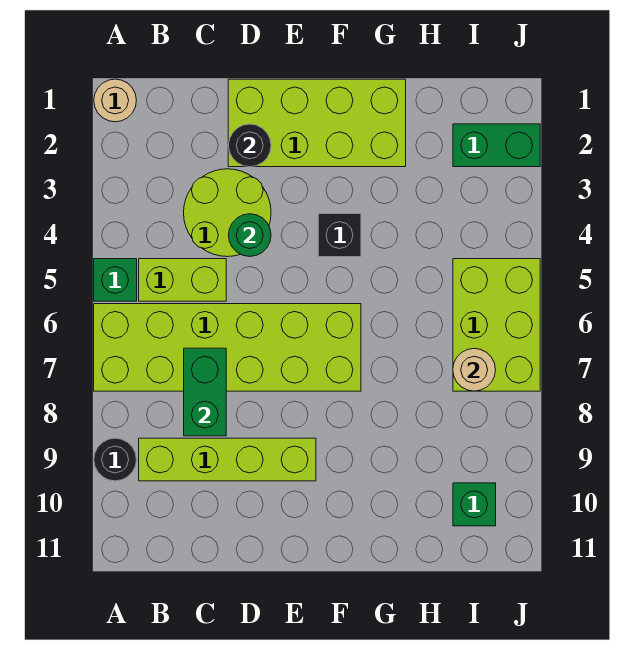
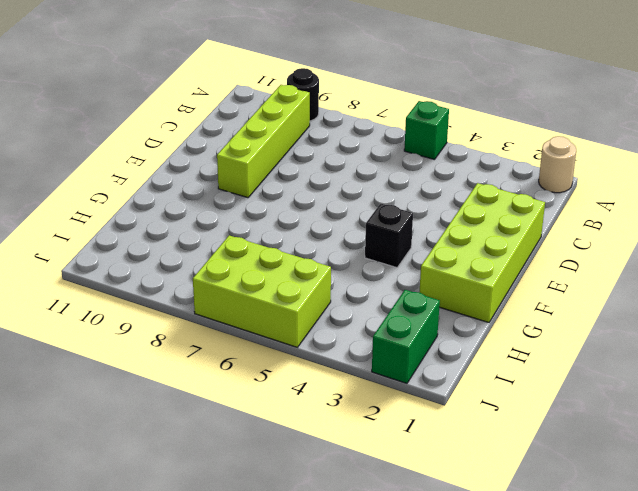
none -> lime brick A6:F7 level 1
none -> lime brick B5:C5 level 1
none -> lime round brick C3:D4 level 1

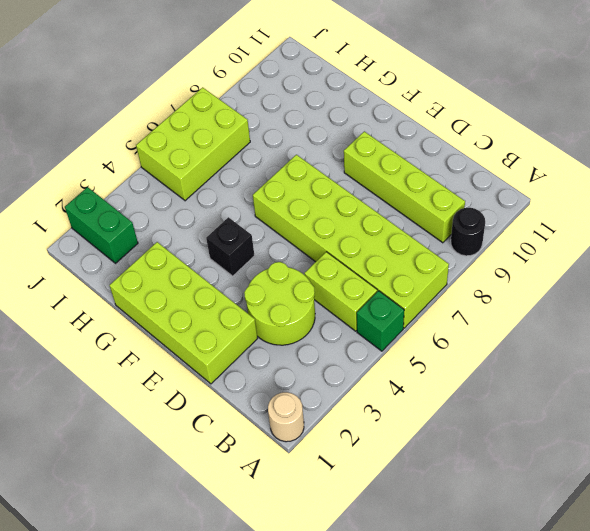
none -> green brick I10 level 1
none -> green brick C7:C8 level 2
none -> black round brick D2 level 2

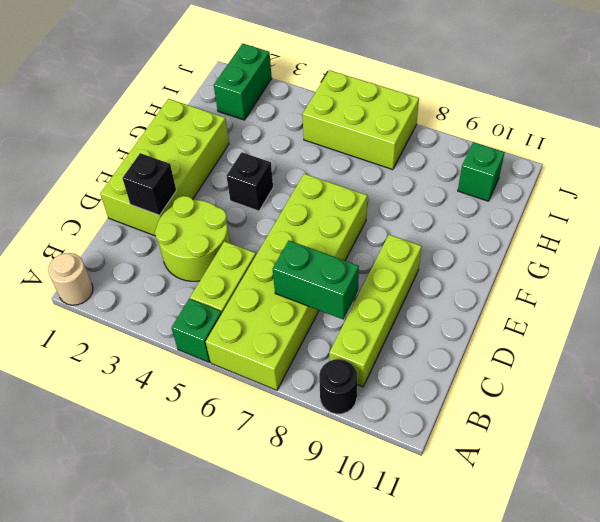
black brick D2 level 2 -> black round brick D2 level 2
none -> green round brick D4 level 2
none -> tan round brick I7 level 2

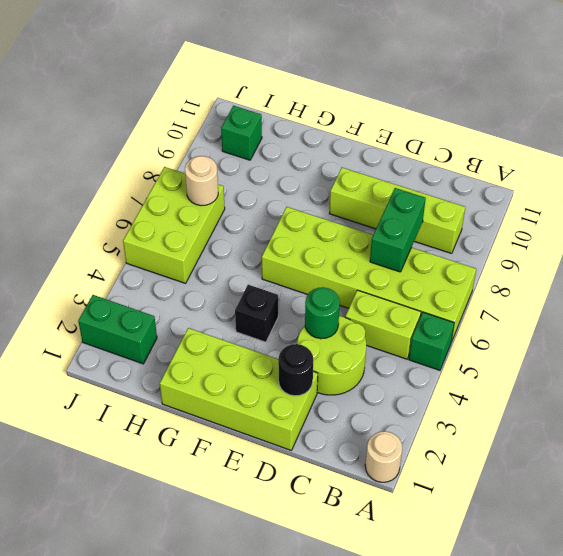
none -> black round brick A9 level 1

